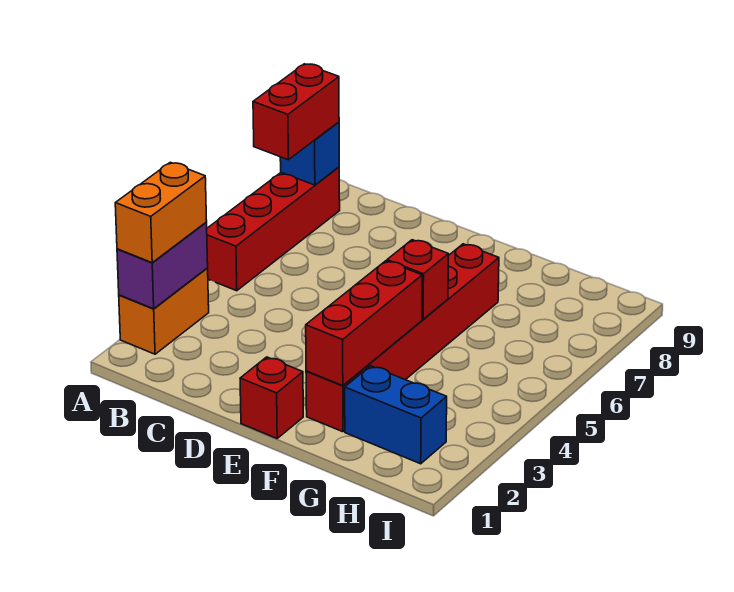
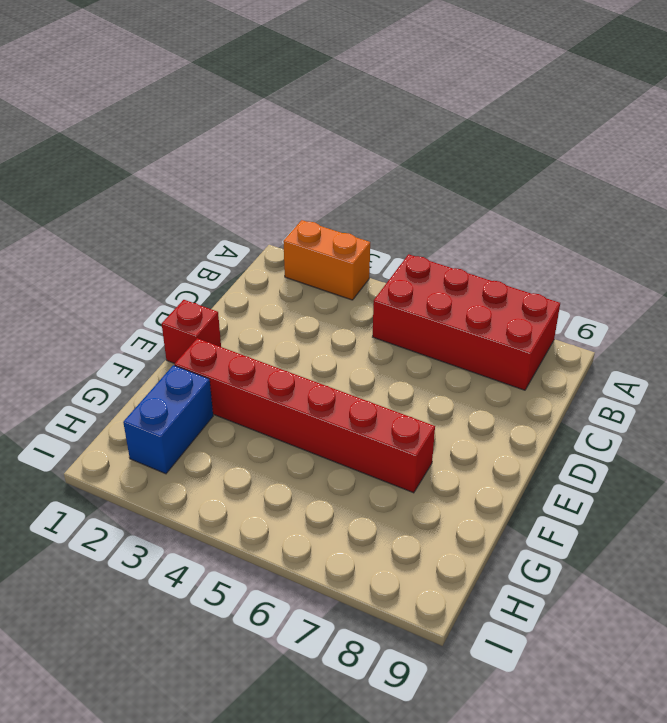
red brick A5:B8 level 1 -> red brick A5:A8 level 1
none -> purple brick A2:A3 level 2
none -> blue brick A8 level 2

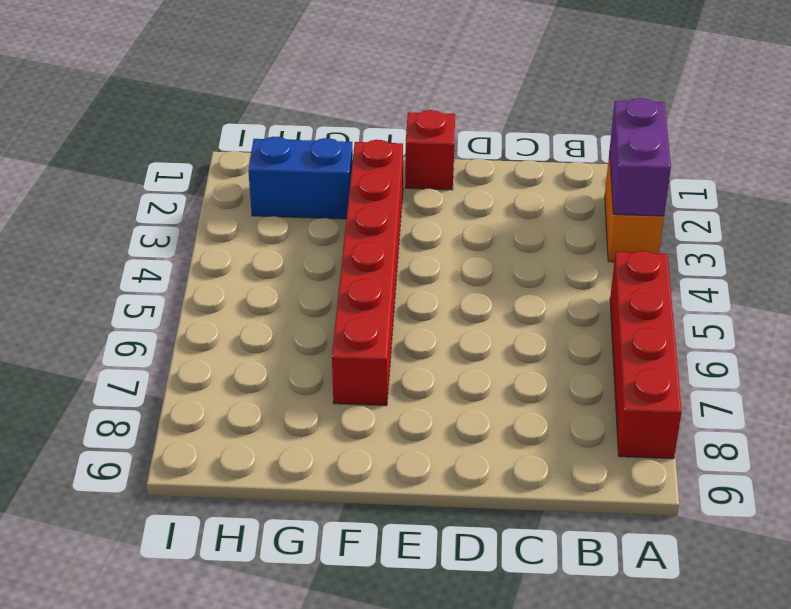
none -> blue brick A8 level 2
none -> red brick F2:F4 level 2

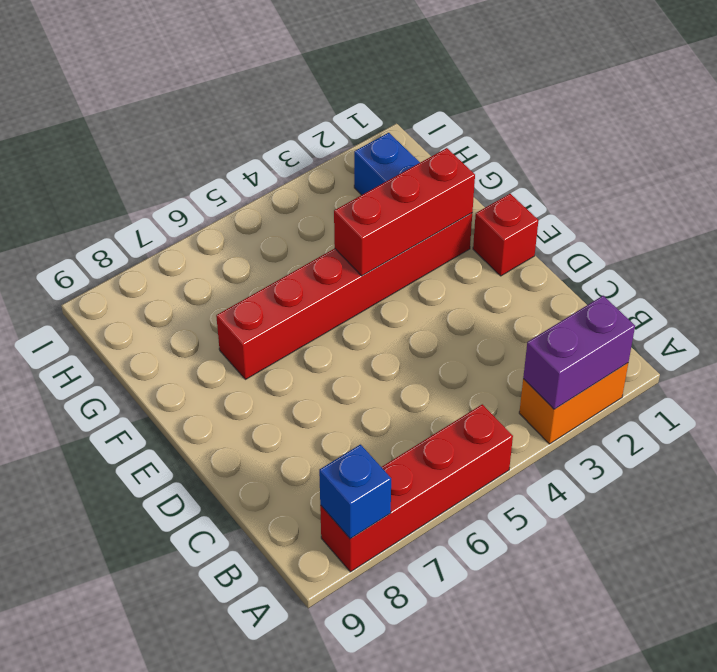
none -> red brick F5 level 2
none -> orange brick A2:A3 level 3

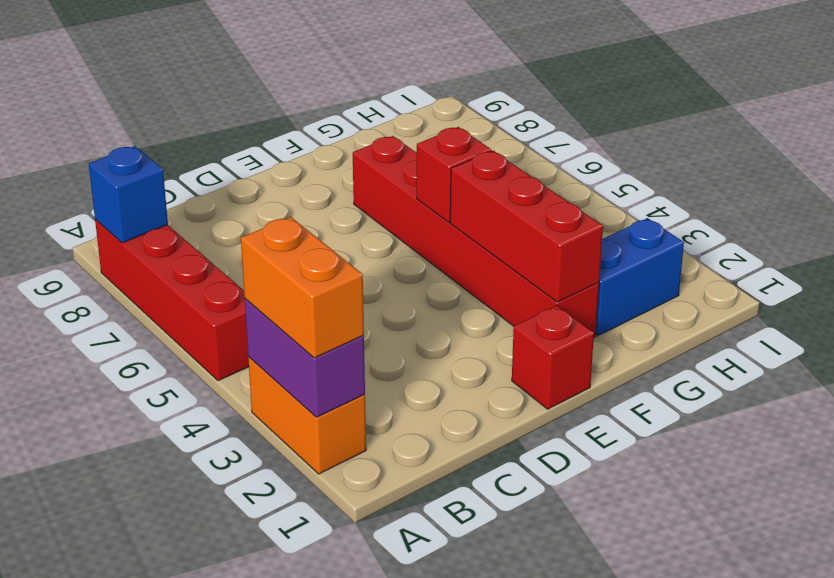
none -> red brick A7:A8 level 3

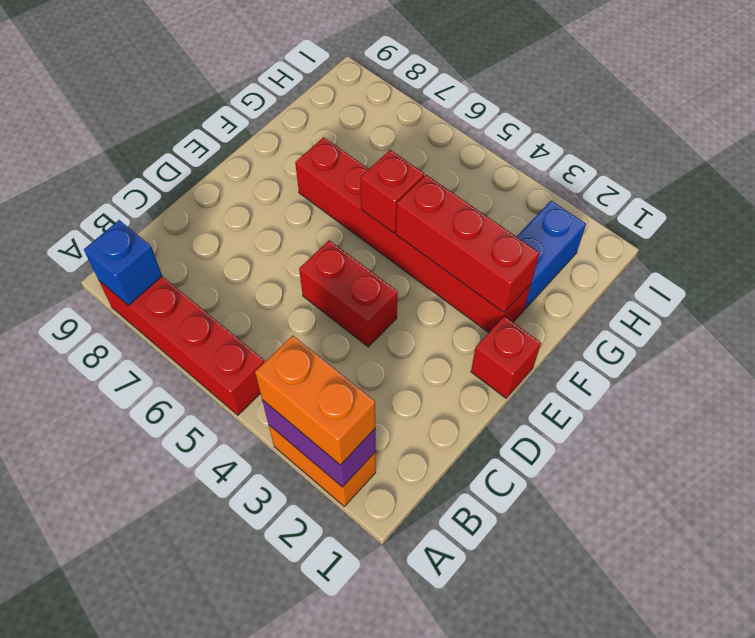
red brick D4:D5 level 1 -> red brick A7:A8 level 3

